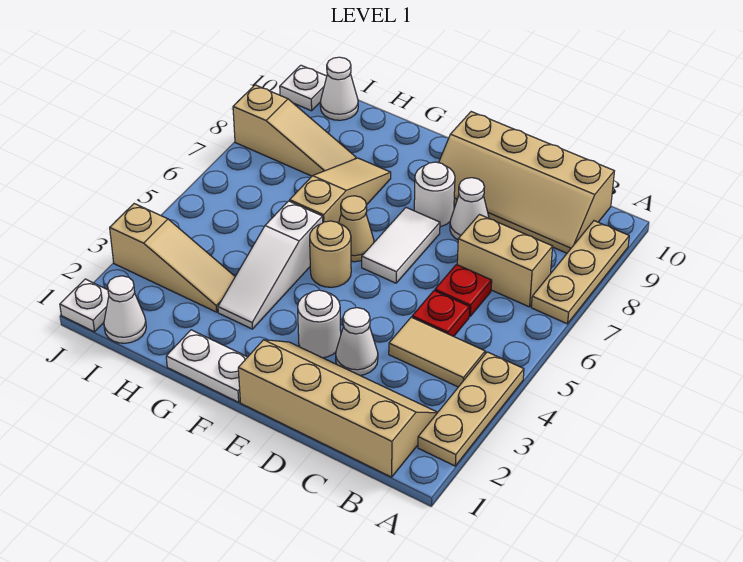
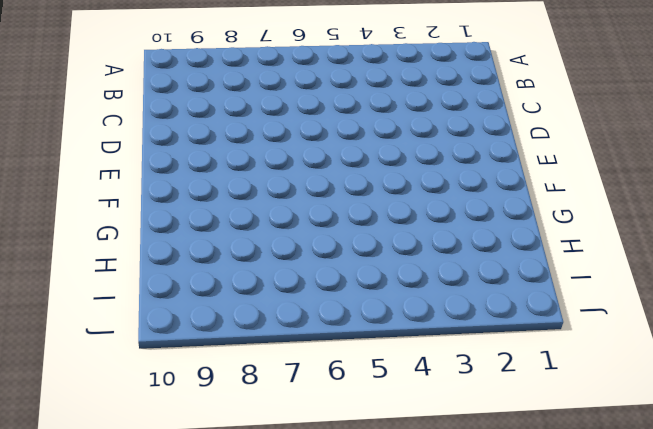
none -> tan plate A2:A4 level 1
none -> tan plate A7:A9 level 1
none -> tan slope B1:E2 level 1 top 1

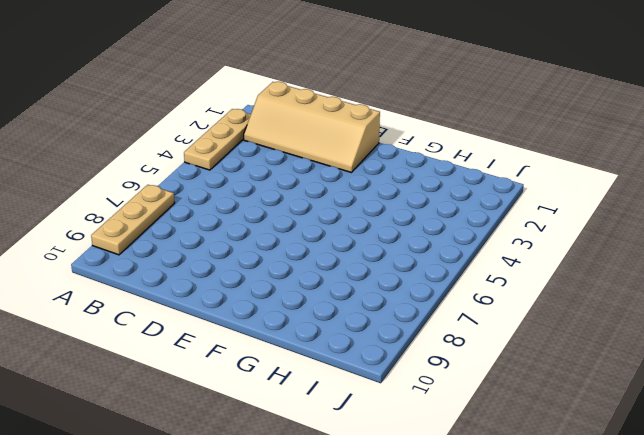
none -> tan tile B4:C4 level 1
none -> tan brick B7:C7 level 1
none -> tan slope B9:E10 level 1 top 10

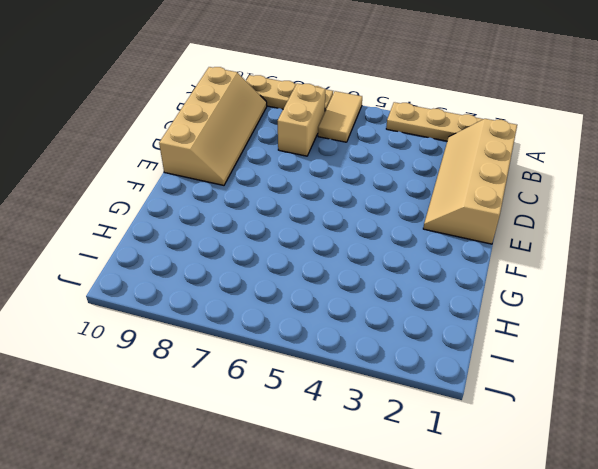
tan tile A6:B6 level 1 -> tan tile B4:C4 level 1
none -> red plate C5 level 1
none -> red plate C6 level 1
none -> white cone D3 level 1

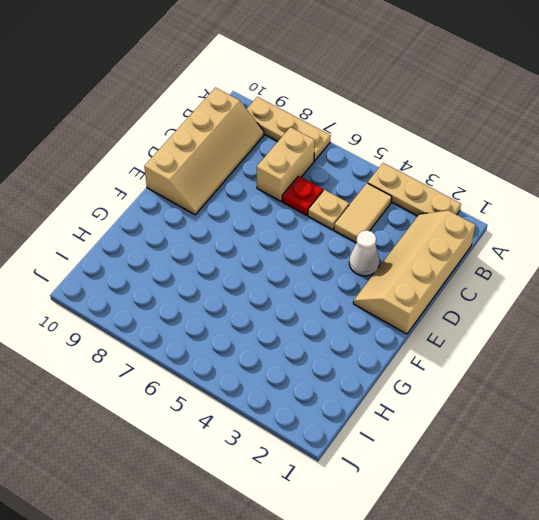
tan plate C5 level 1 -> red plate C5 level 1
none -> white cone D8 level 1
none -> white round brick E3 level 1
none -> white tile E6:E7 level 1

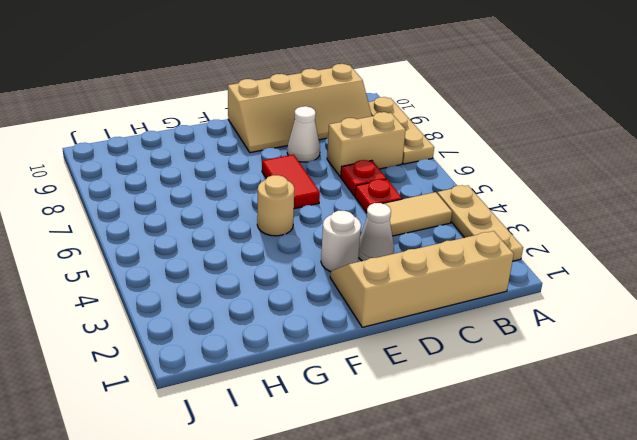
red tile E6:E7 level 1 -> white tile E6:E7 level 1
none -> white round brick E8 level 1
none -> white plate F1:G1 level 1
none -> tan cone F6 level 1

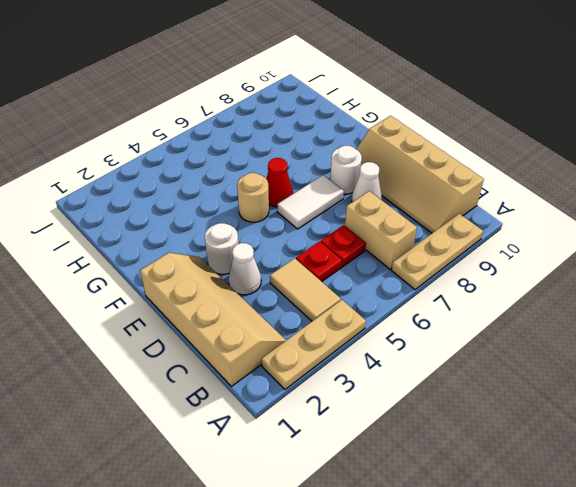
red cone F6 level 1 -> tan cone F6 level 1
none -> white plate F1:G1 level 1
none -> white slope G3:G5 level 1 top 5
none -> tan slope G6:G8 level 1 top 6

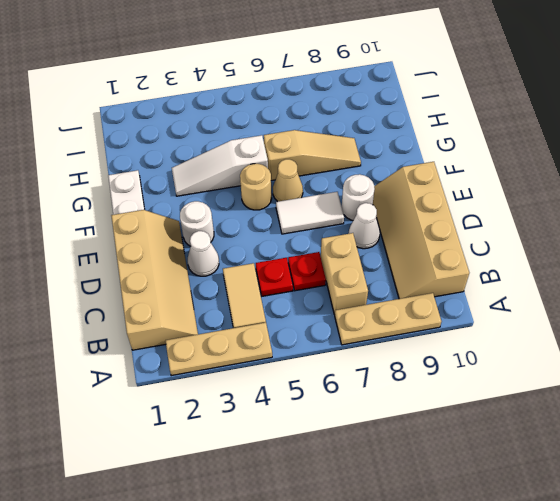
none -> tan slope H3:J3 level 1 top J
none -> tan slope H8:J8 level 1 top J
none -> white cone I1 level 1

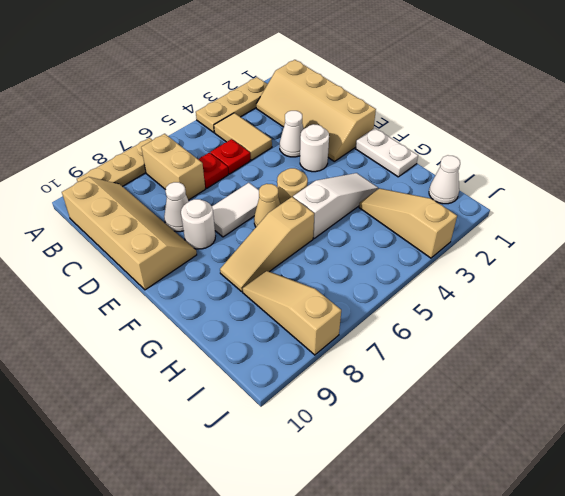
none -> white cone I10 level 1
none -> white plate J1 level 1
none -> white plate J10 level 1

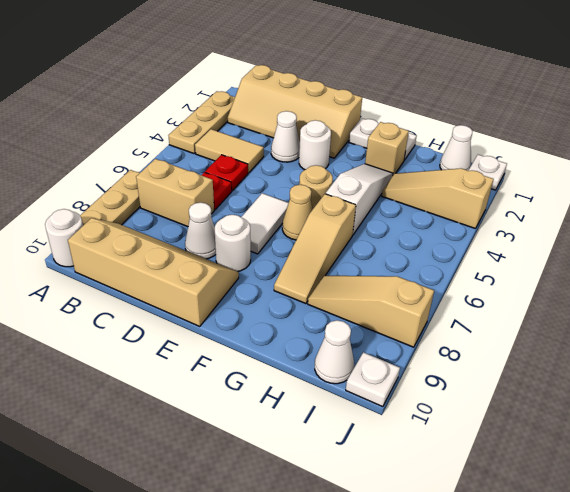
white round brick A10 level 1 -> none
tan brick G2 level 1 -> none

